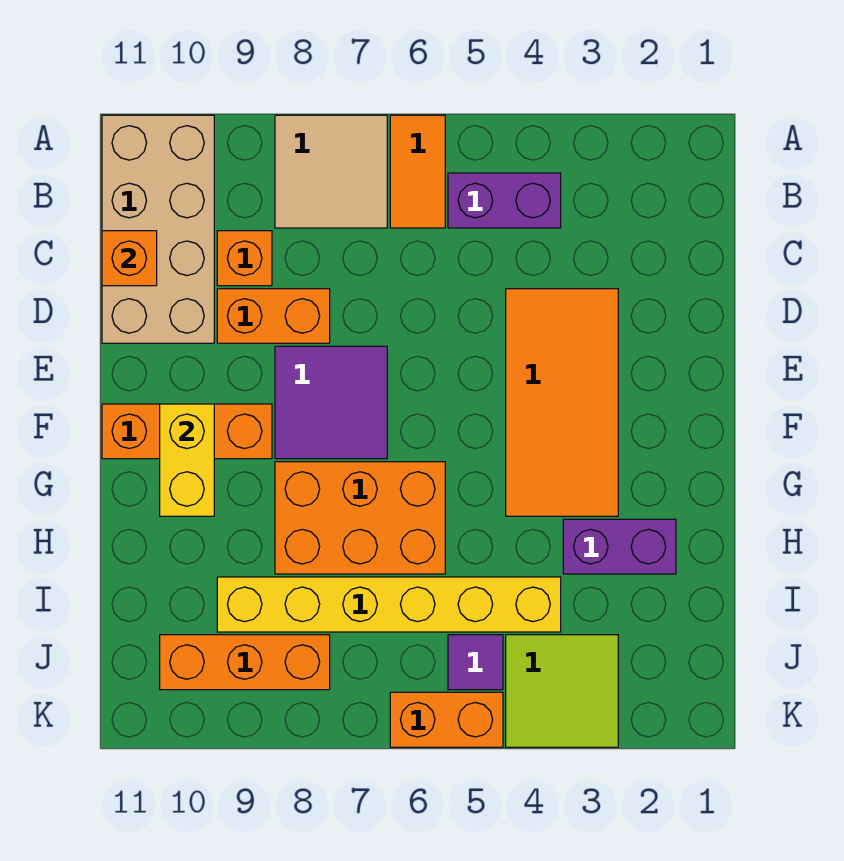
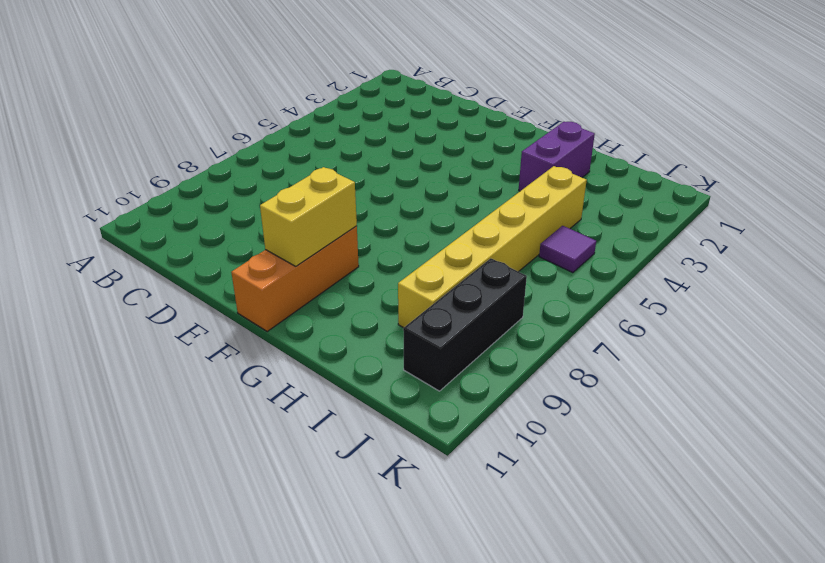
yellow brick F9:F10 level 2 -> yellow brick F10:G10 level 2
black brick J8:J10 level 1 -> orange brick J8:J10 level 1
none -> orange tile A6:B6 level 1
none -> tan tile A7:B8 level 1
none -> tan brick A10:D11 level 1

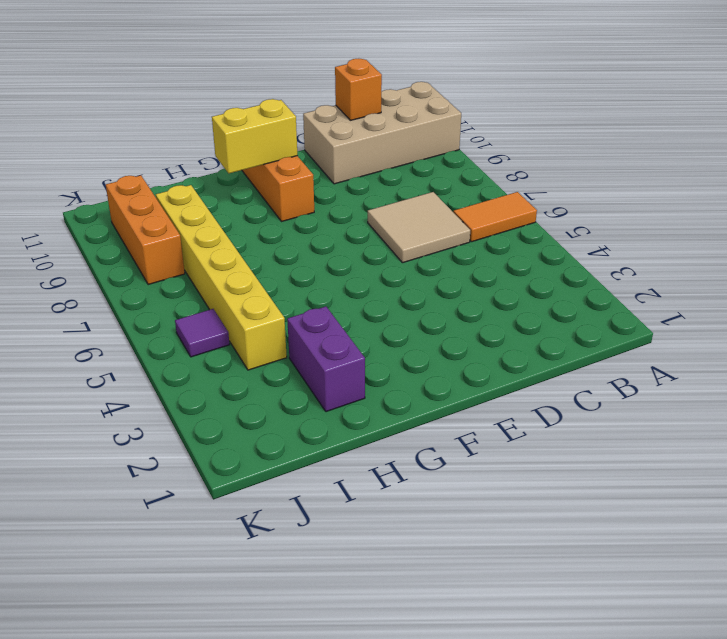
tan tile C6:D7 level 1 -> tan tile A7:B8 level 1
none -> purple brick B4:B5 level 1
none -> orange brick C9 level 1
none -> orange tile D3:G4 level 1

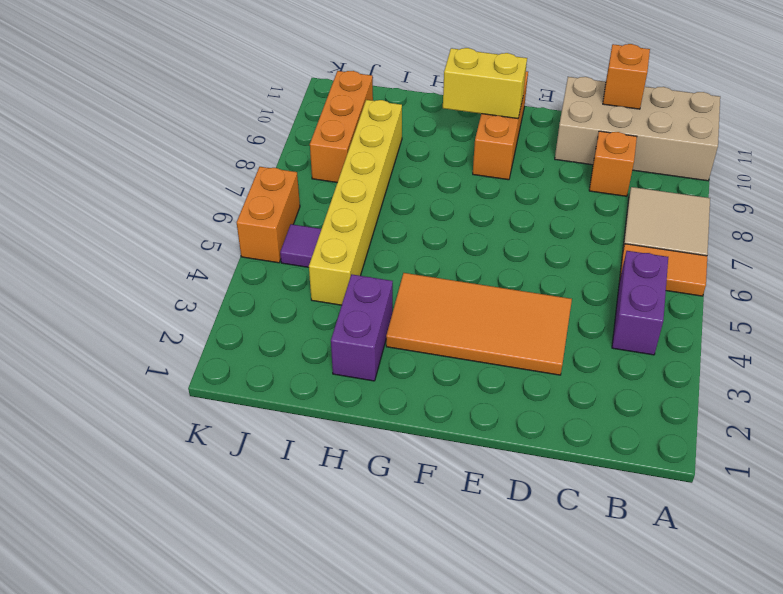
none -> orange brick D8:D9 level 1
none -> purple tile E7:F8 level 1
none -> orange brick G6:H8 level 1

